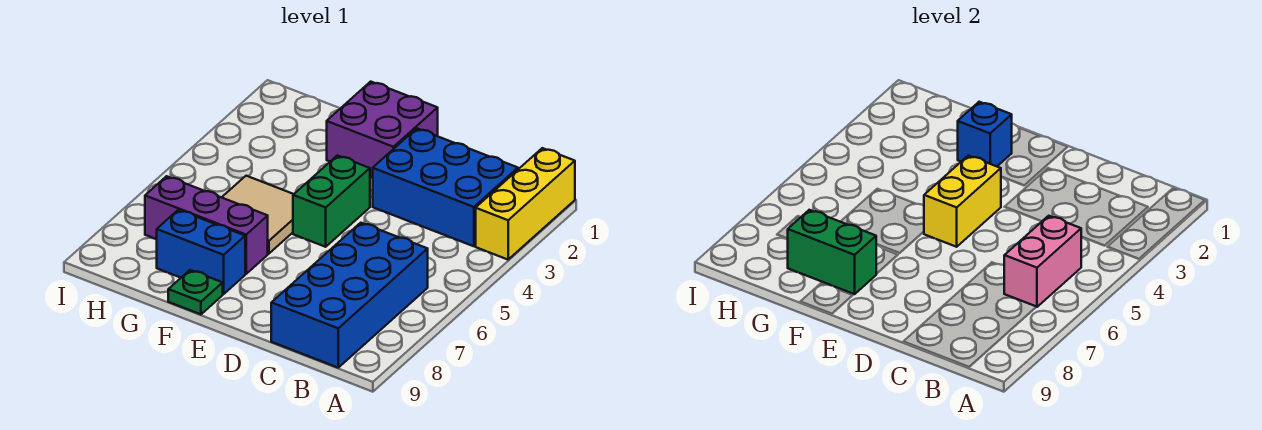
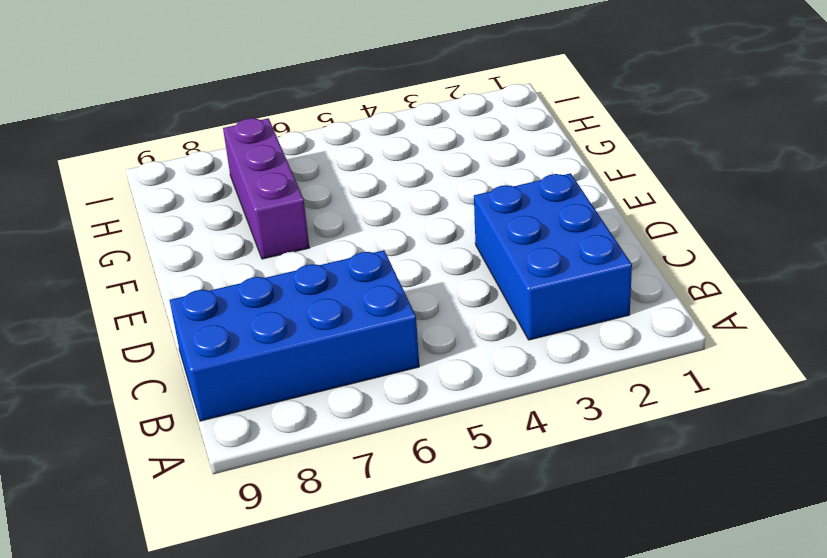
none -> yellow brick A1:A3 level 1
none -> purple brick E1:F2 level 1
none -> green brick E4:E5 level 1

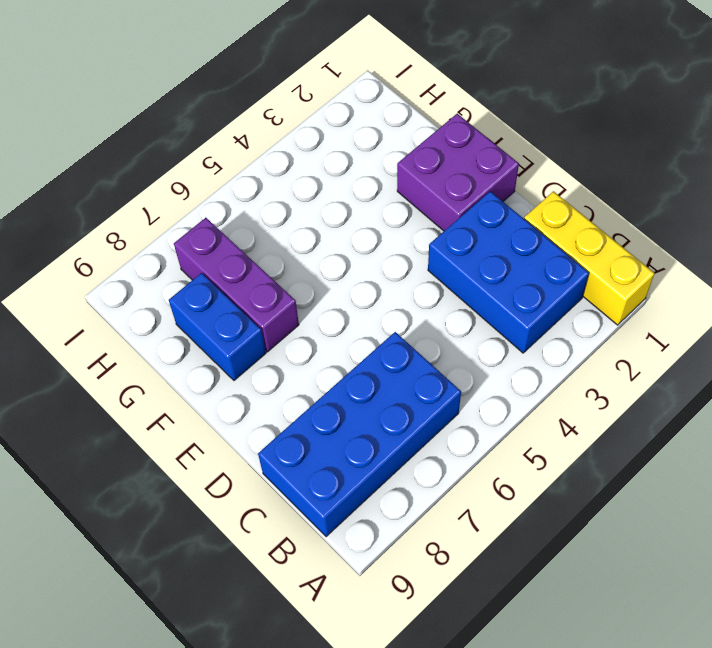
yellow brick A1:C1 level 1 -> yellow brick A1:A3 level 1
none -> green brick E4:E5 level 1
none -> tan tile F5:G6 level 1
none -> green plate F9 level 1

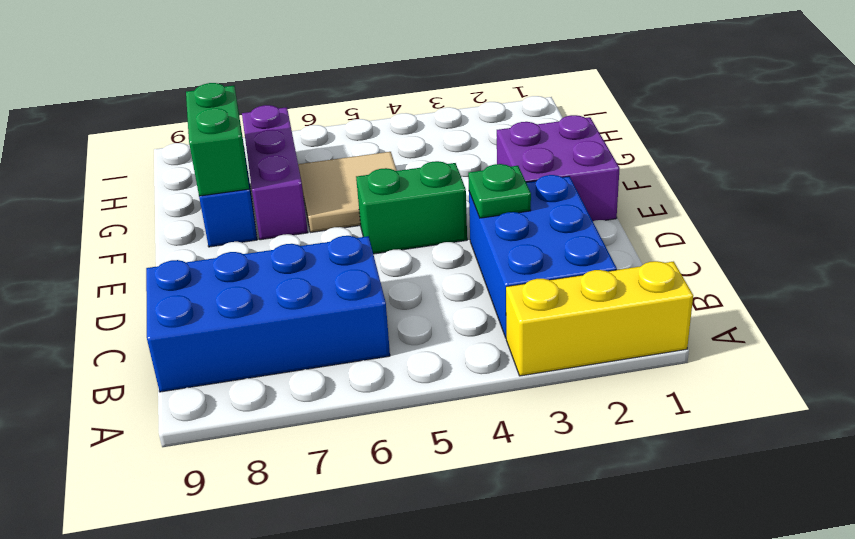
green plate D3 level 2 -> green plate F9 level 1
none -> pink brick B5:B6 level 2
none -> yellow brick E4:E5 level 2
none -> blue brick F2 level 2

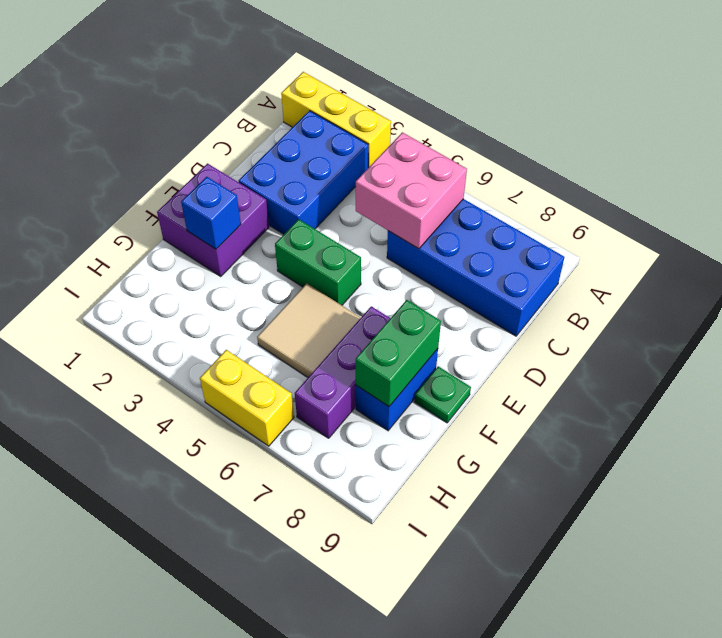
pink brick B5:C6 level 2 -> pink brick B5:B6 level 2
yellow brick I5:I6 level 1 -> yellow brick E4:E5 level 2

